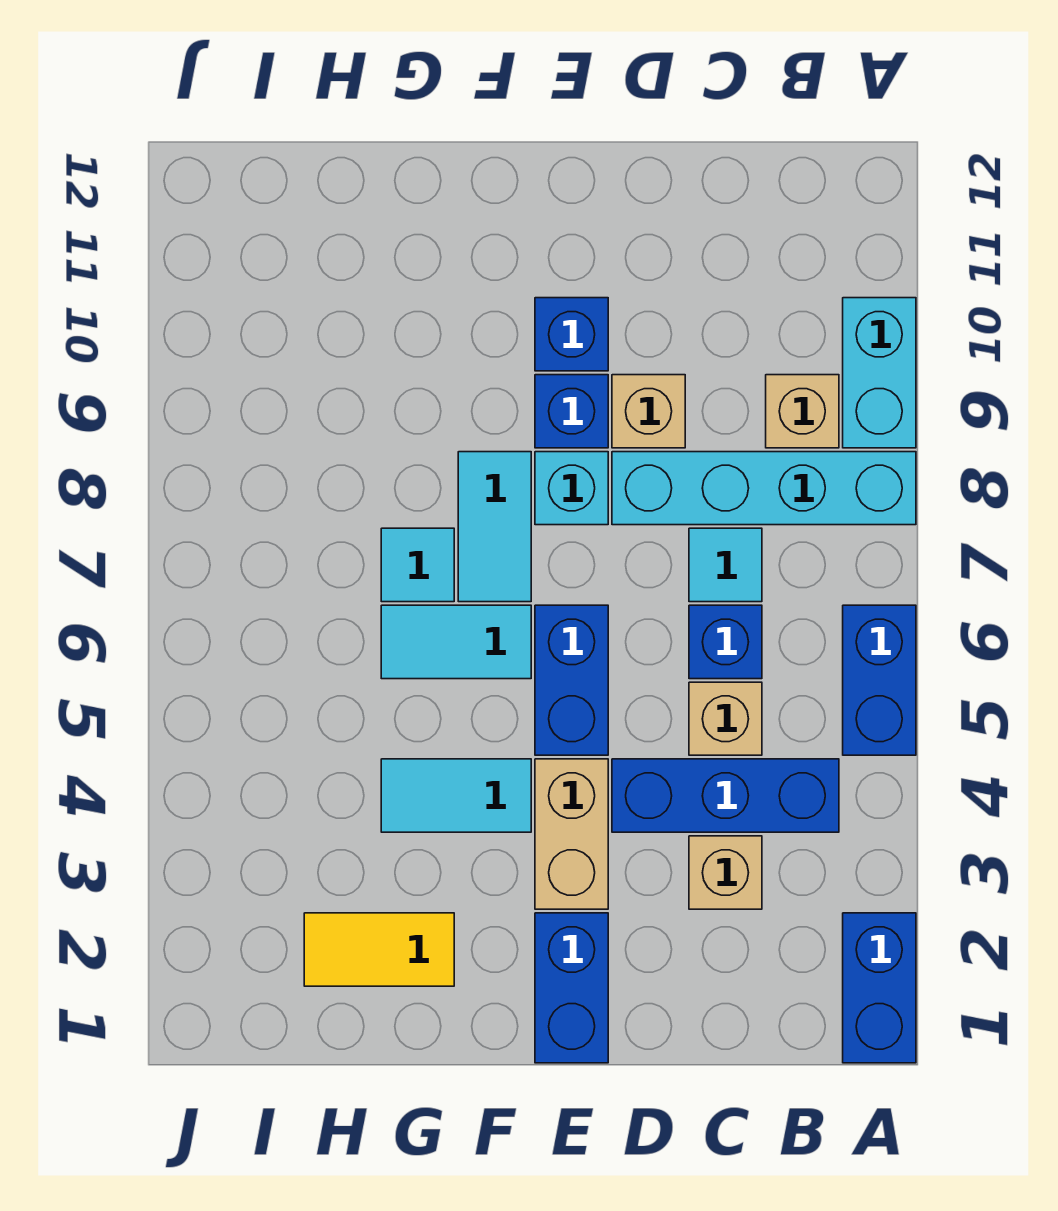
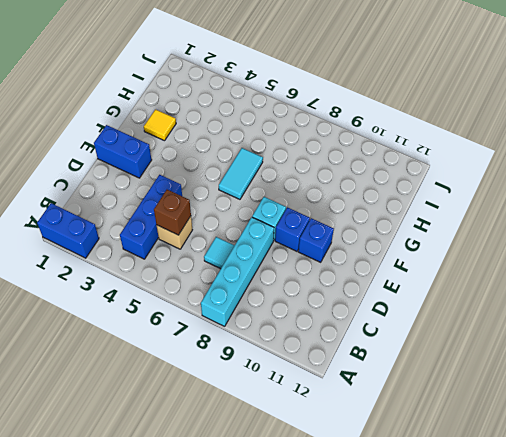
brown brick C5 level 2 -> none
yellow tile G2 level 1 -> yellow tile G2:H2 level 1
none -> blue brick A5:A6 level 1
none -> cyan brick A9:A10 level 1
none -> tan brick B9 level 1

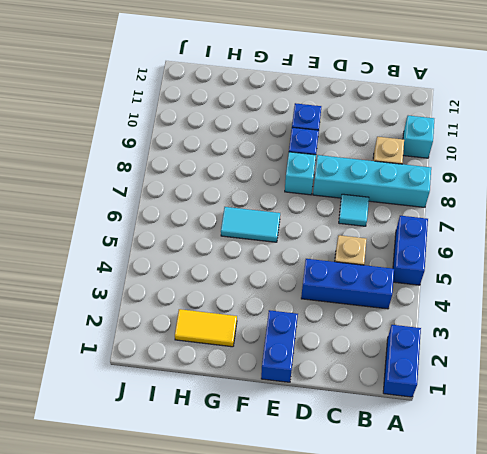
cyan brick A10 level 1 -> cyan brick A9:A10 level 1
none -> tan brick C3 level 1
none -> blue brick C6 level 1
none -> tan brick D9 level 1

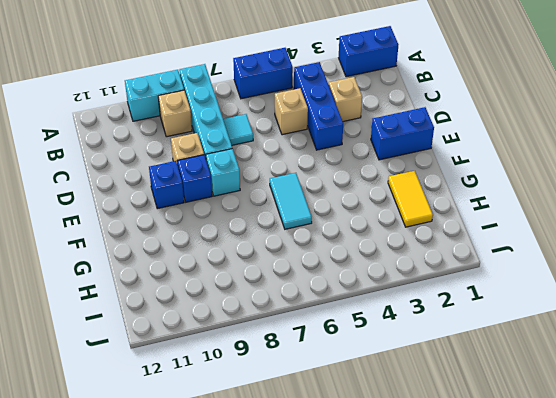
none -> blue brick C6 level 1
none -> tan brick E3:E4 level 1
none -> blue brick E5:E6 level 1

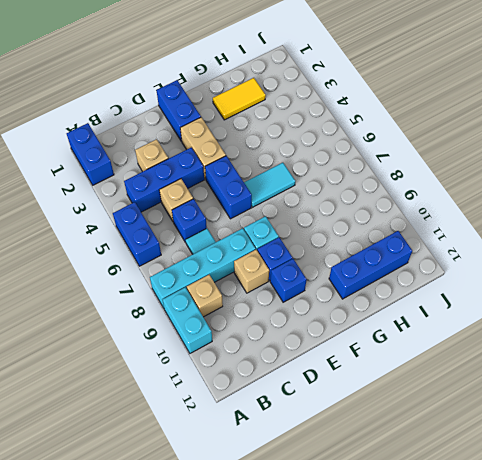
blue brick G11:I11 level 1 -> none
none -> cyan tile F4:G4 level 1
none -> cyan tile F7:F8 level 1
none -> cyan tile G7 level 1

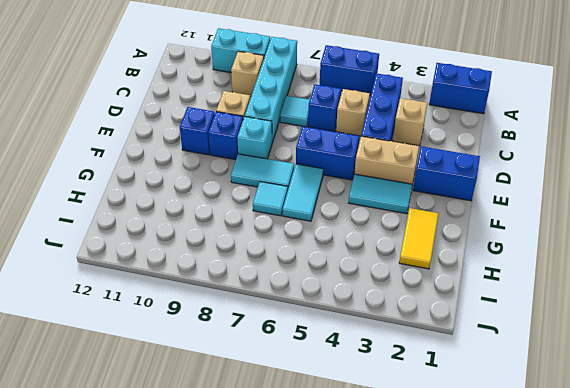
cyan tile F3:F4 level 1 -> cyan tile F4:G4 level 1

